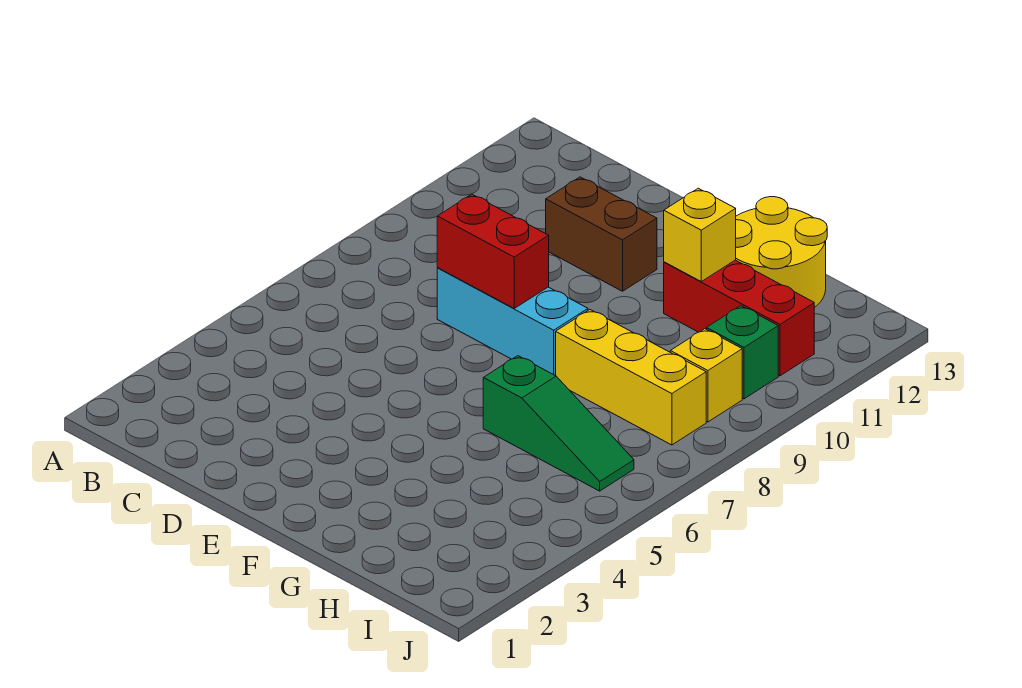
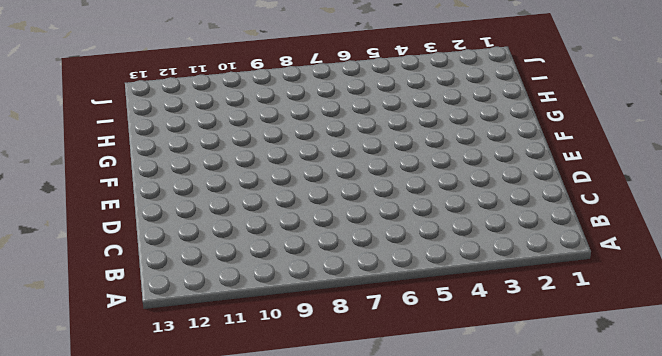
none -> cyan brick D8:F8 level 1
none -> brown brick D11:E11 level 1

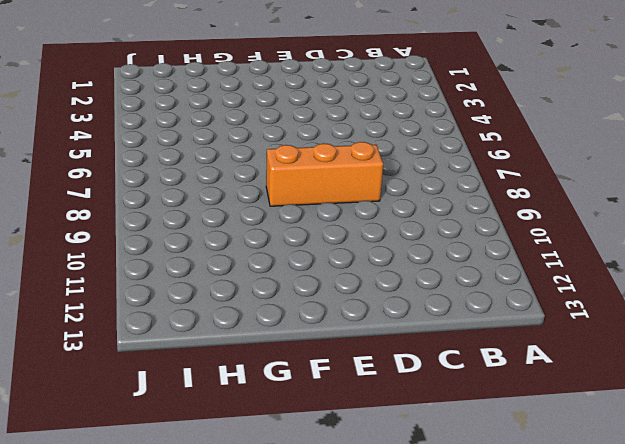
orange brick D8:F8 level 1 -> cyan brick D8:F8 level 1
none -> brown brick D11:E11 level 1
none -> green slope G6:I6 level 1 top G

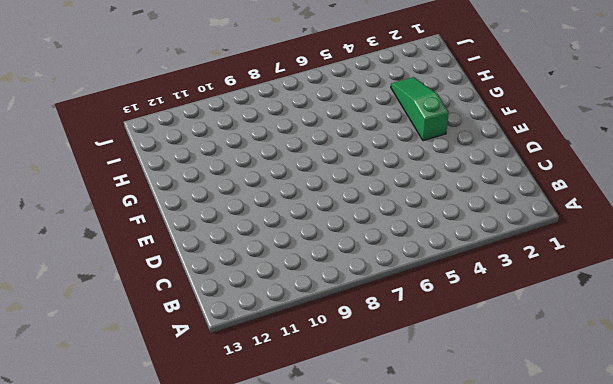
green slope F3:H3 level 1 top F -> green slope G6:I6 level 1 top G
none -> cyan brick D8:F8 level 1
none -> brown brick D11:E11 level 1

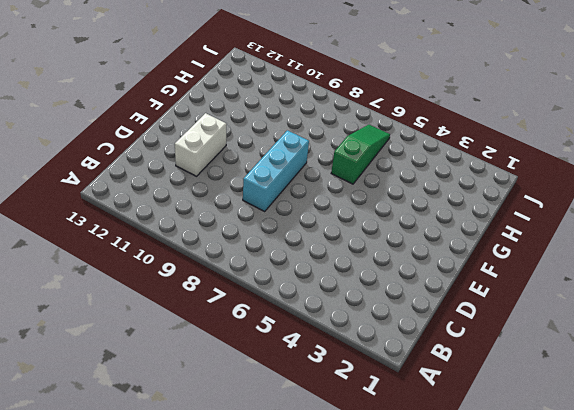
white brick D11:E11 level 1 -> brown brick D11:E11 level 1
none -> yellow brick G8:I8 level 1
none -> red brick G11:I11 level 1

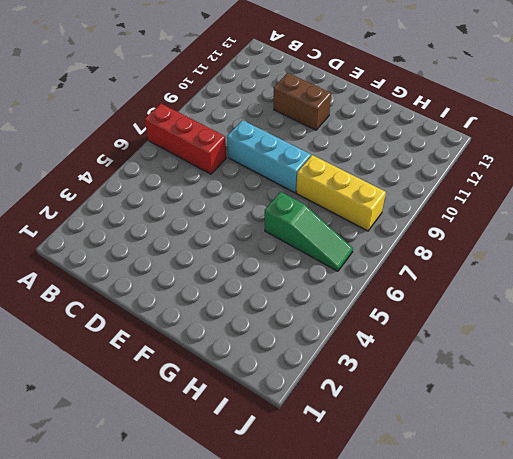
red brick A7:C7 level 1 -> red brick G11:I11 level 1
none -> yellow round brick G12:H13 level 1
none -> yellow brick I9 level 1

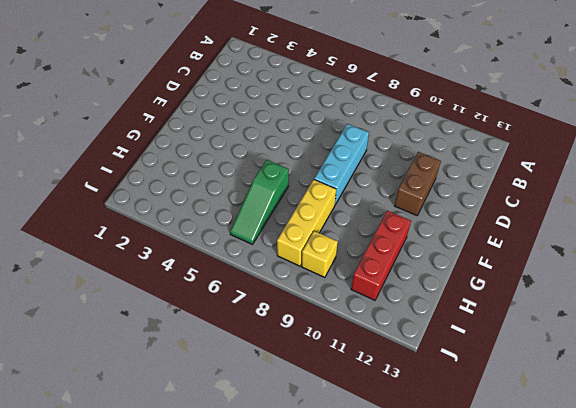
none -> yellow round brick G12:H13 level 1
none -> green brick I10 level 1

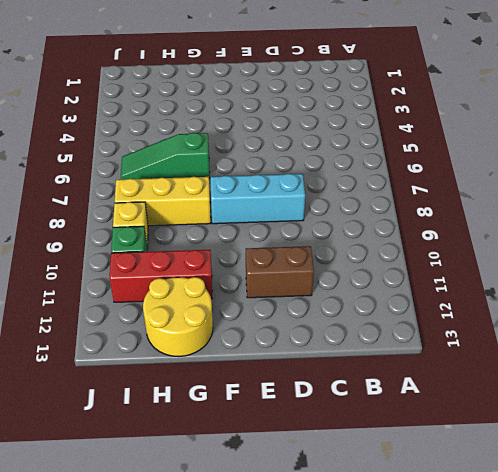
none -> red brick D8:E8 level 2
none -> yellow brick G11 level 2

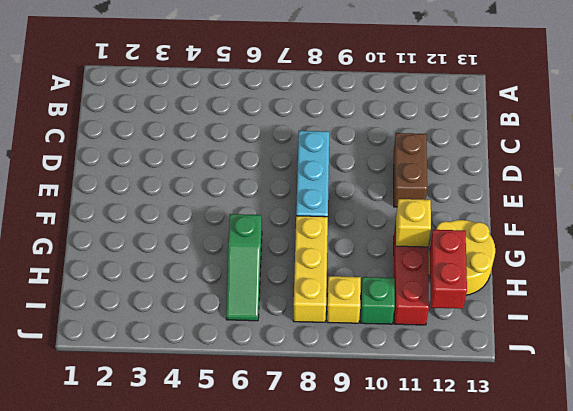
red brick H12:I12 level 2 -> red brick D8:E8 level 2

